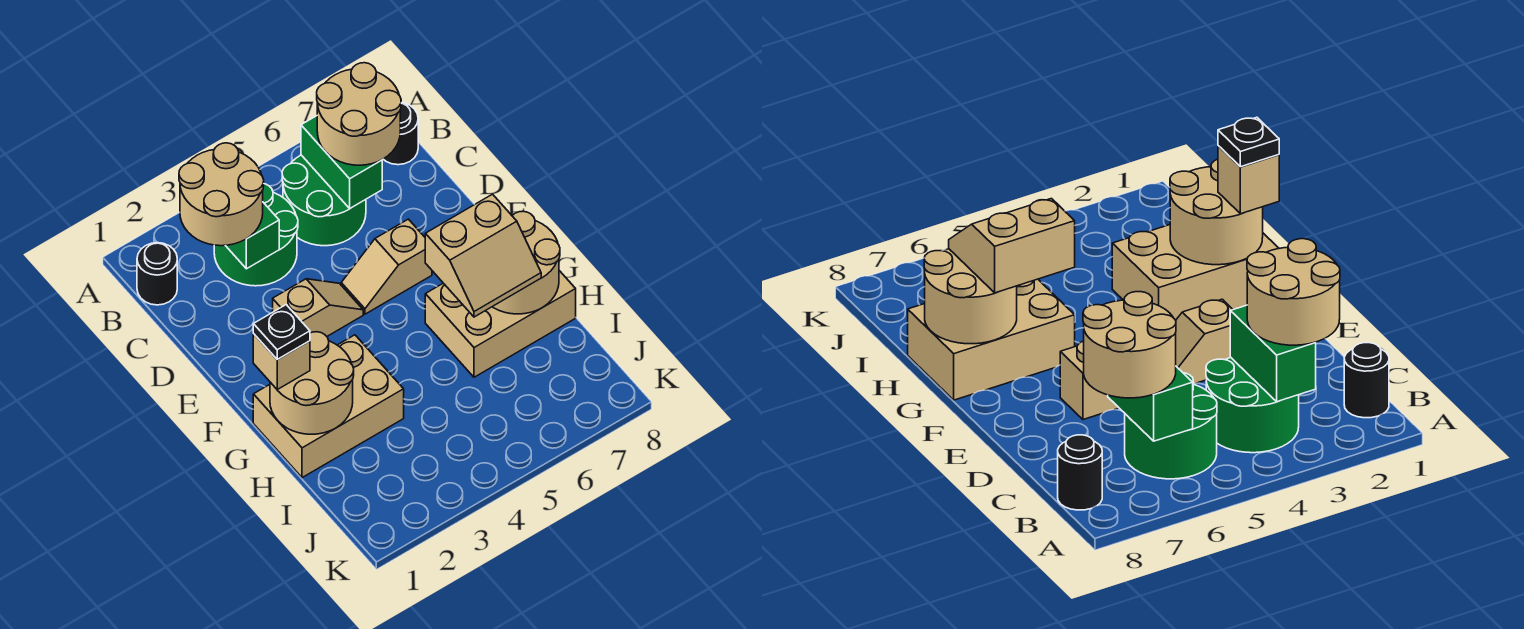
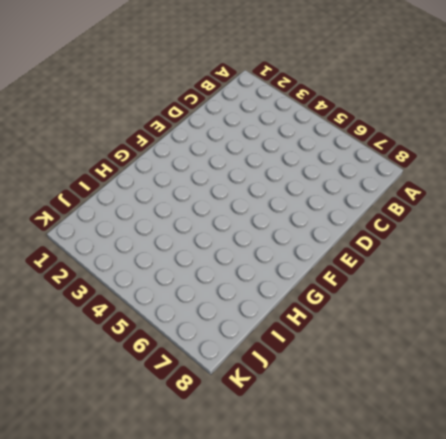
none -> black round brick B1 level 1
none -> green round brick B3:C4 level 1
none -> green round brick B5:C6 level 1

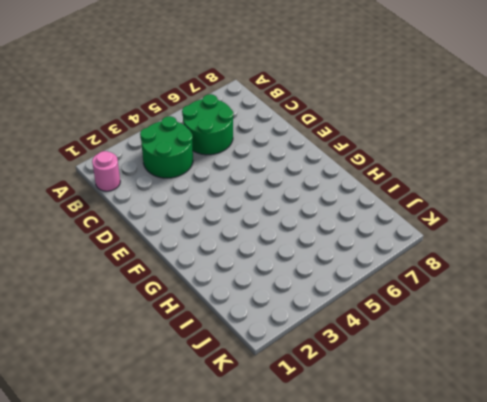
pink round brick B1 level 1 -> black round brick B1 level 1
none -> black round brick B8 level 1
none -> tan slope E3:E4 level 1 top 3
none -> tan slope E5:E6 level 1 top 6

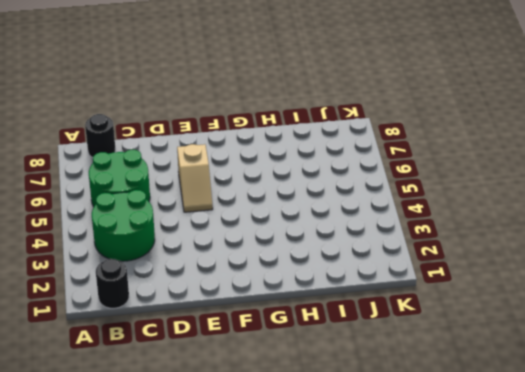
none -> tan slope E3:E4 level 1 top 3
none -> tan brick G1:H3 level 1
none -> tan brick G6:H8 level 1

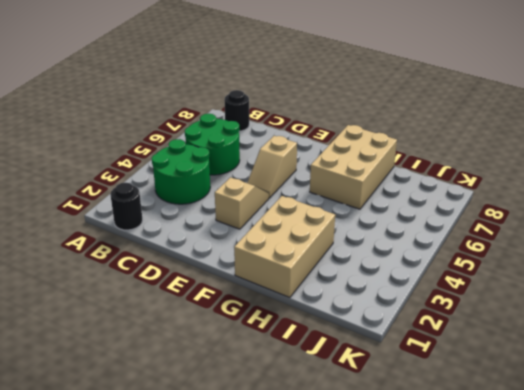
none -> green brick B3:C3 level 2
none -> green brick B6:C6 level 2
none -> tan round brick G1:H2 level 2

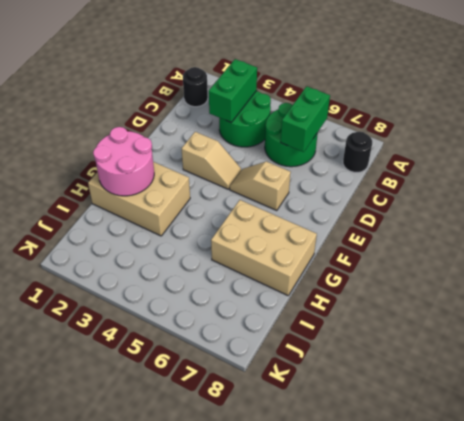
pink round brick G1:H2 level 2 -> tan round brick G1:H2 level 2
none -> tan round brick G7:H8 level 2
none -> tan round brick B2:C3 level 3
none -> tan round brick B6:C7 level 3

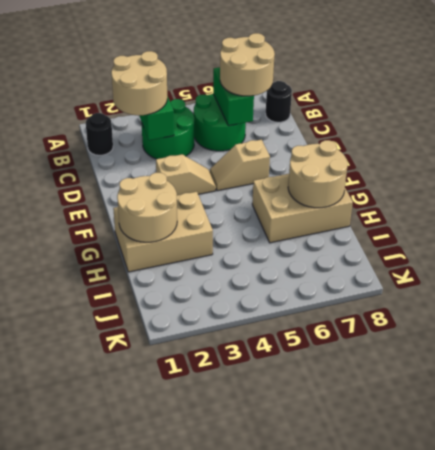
none -> tan brick G1 level 3
none -> tan slope G6:H7 level 3 top G
none -> black plate G1 level 4

